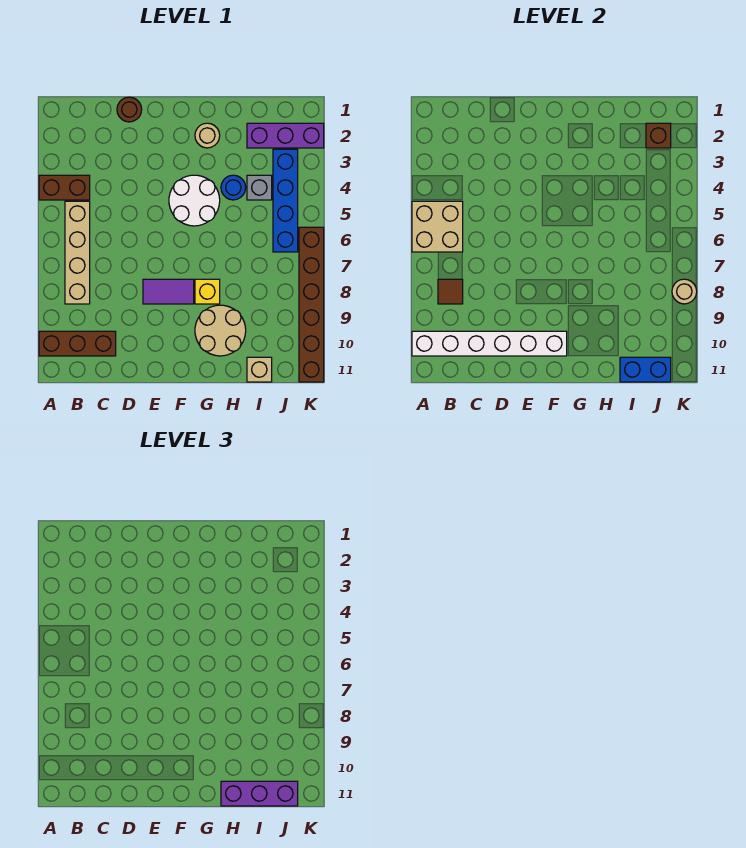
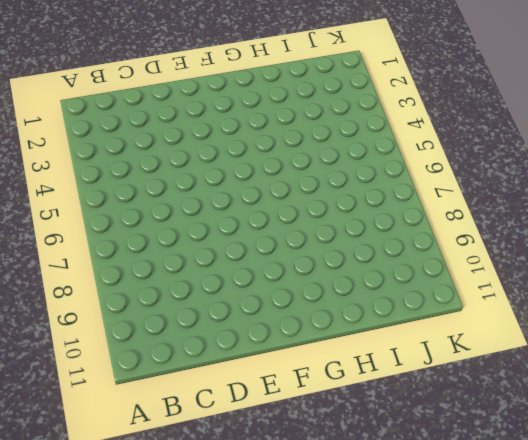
none -> brown brick A4:B4 level 1
none -> brown brick A10:C10 level 1
none -> tan brick B5:B8 level 1

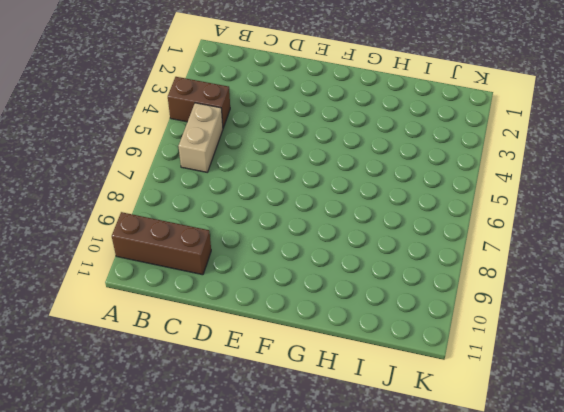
tan brick B5:B6 level 1 -> tan brick B5:B8 level 1
none -> brown round brick D1 level 1
none -> purple tile E8:F8 level 1
none -> white round brick F4:G5 level 1

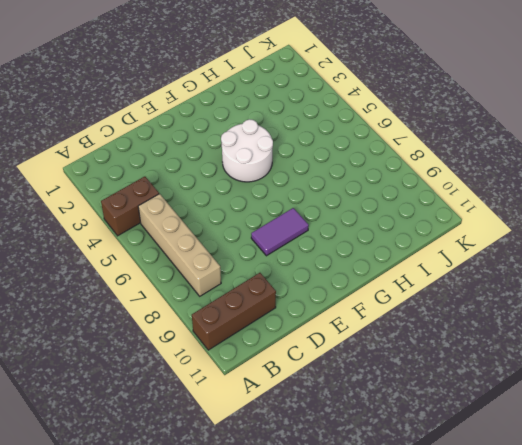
none -> brown round brick D1 level 1
none -> tan round brick G2 level 1
none -> yellow brick G8 level 1

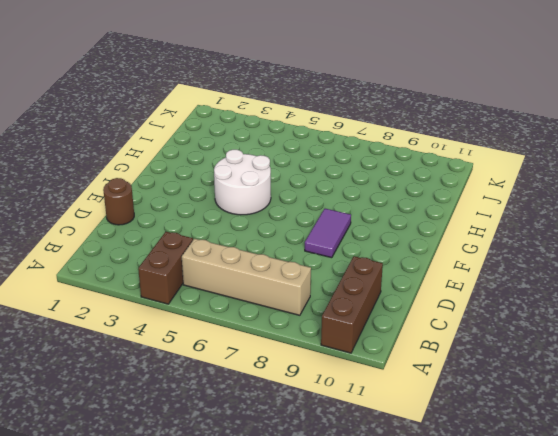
none -> tan round brick G2 level 1
none -> yellow brick G8 level 1
none -> tan round brick G9:H10 level 1

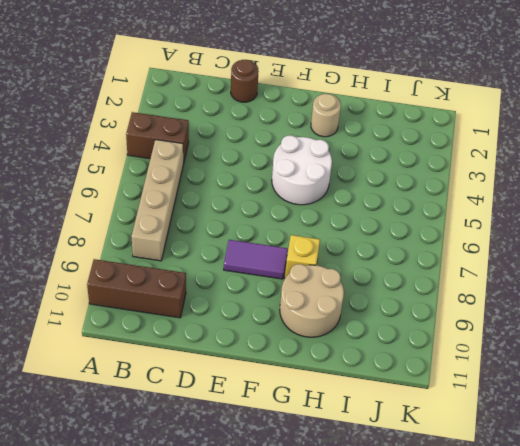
none -> blue round brick H4 level 1
none -> purple brick I2:K2 level 1
none -> grey brick I4 level 1

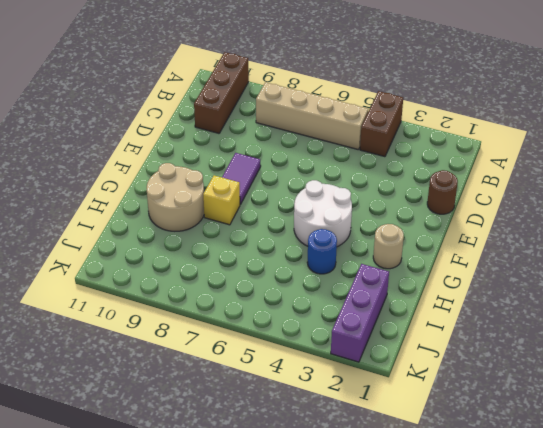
none -> grey brick I4 level 1
none -> tan brick I11 level 1
none -> blue brick J3:J6 level 1

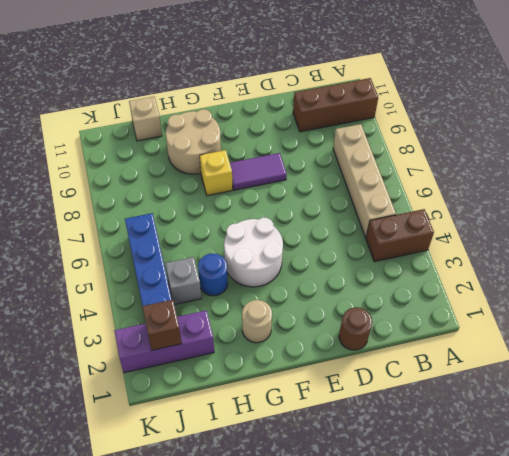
none -> brown brick K6:K11 level 1
none -> tan brick A5:B6 level 2
none -> white brick A10:F10 level 2

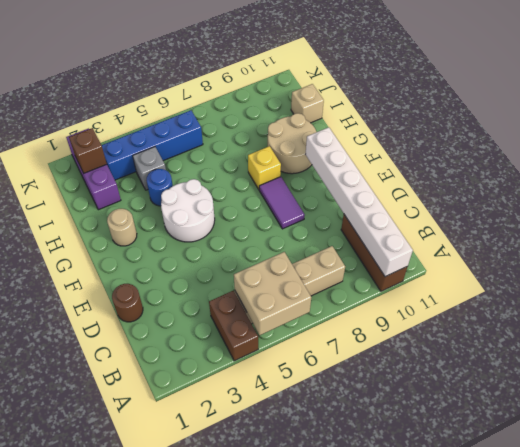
none -> brown brick K6:K11 level 1
none -> brown tile B8 level 2
none -> blue brick I11:J11 level 2

